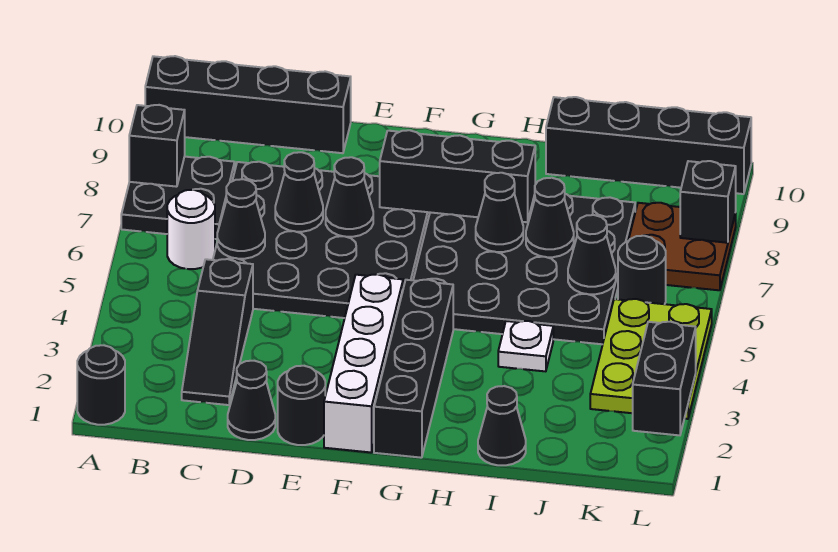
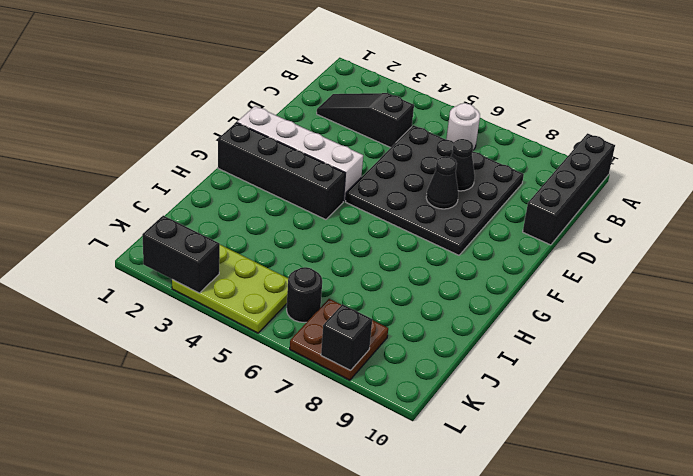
none -> black round brick A1 level 1
none -> black plate A7:B8 level 1
none -> black cone D1 level 1

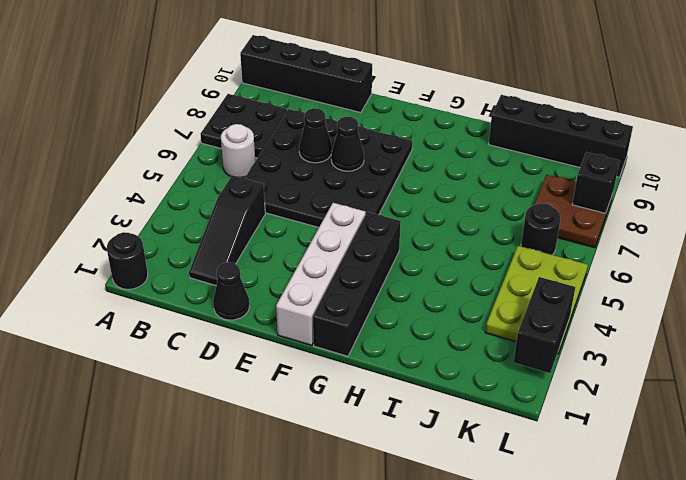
none -> black round brick E1 level 1
none -> black plate G5:J8 level 1
none -> black cone I1 level 1

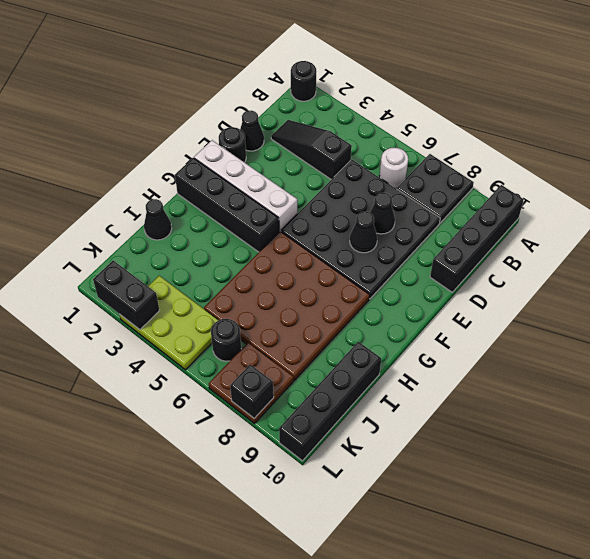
brown plate G5:J8 level 1 -> black plate G5:J8 level 1
none -> white plate I4 level 1
none -> black brick A8 level 2
none -> black cone C6 level 2

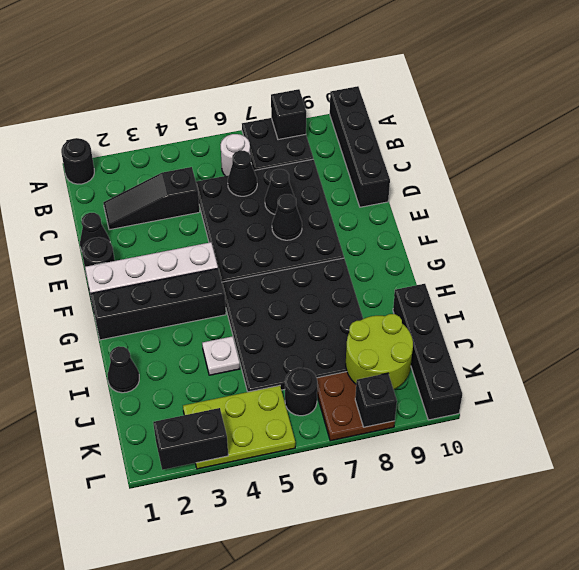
lime round brick J8:K9 level 2 -> none
none -> black brick F8:H8 level 2
none -> black cone H7 level 2
none -> black cone I7 level 2

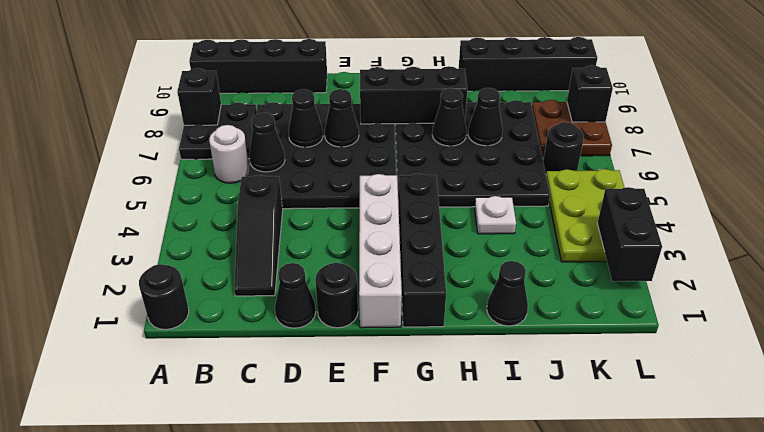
none -> black cone J6 level 2

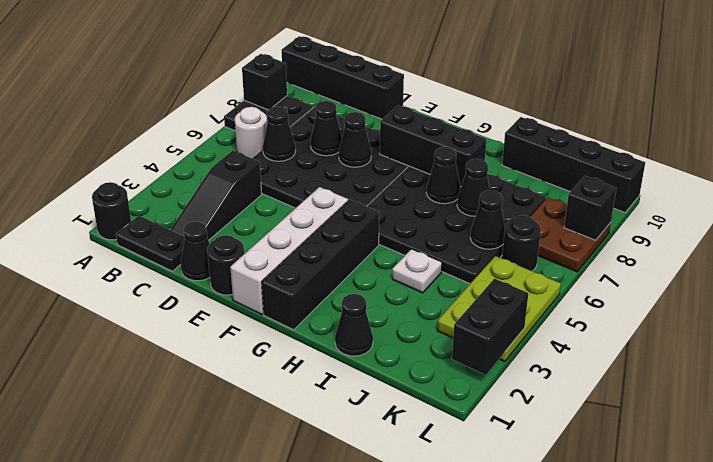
black plate B1:C1 level 1 -> none

